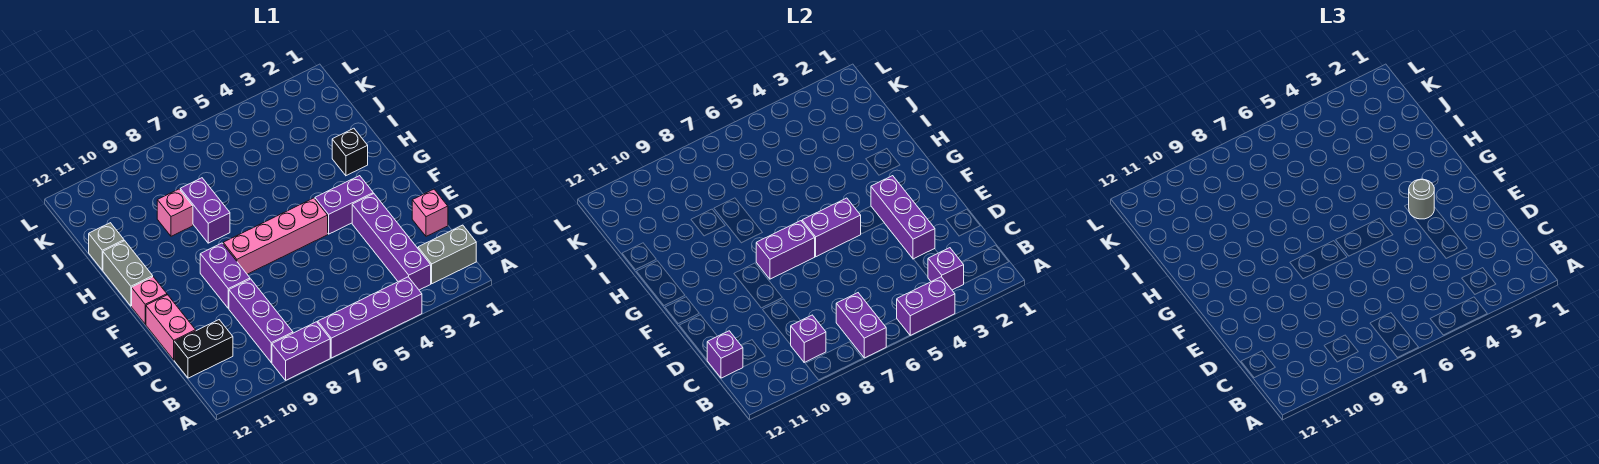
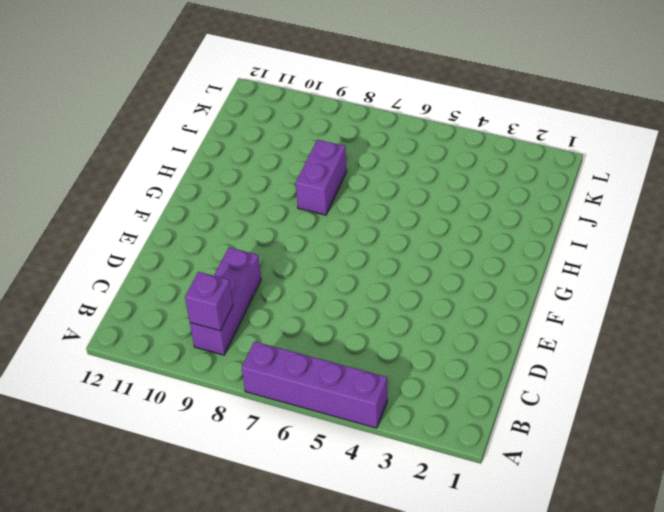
none -> purple brick A8:A9 level 1
none -> grey brick B1:B2 level 1
none -> purple brick B3:E3 level 1

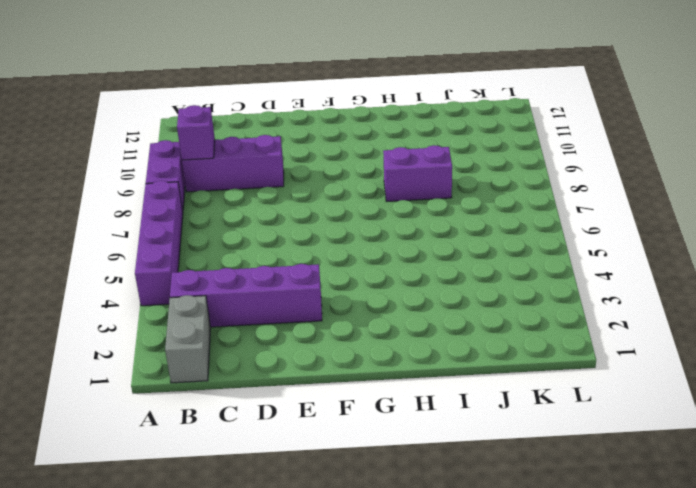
none -> black brick C11:C12 level 1
none -> pink brick D1 level 1
none -> pink brick D12:E12 level 1

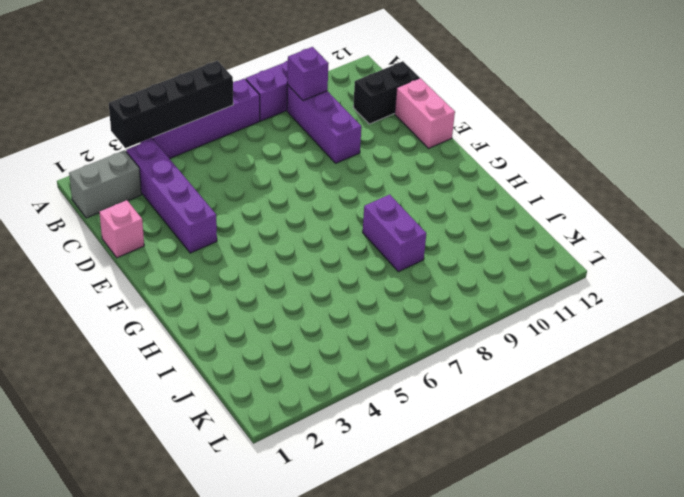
black brick A3:A6 level 2 -> purple brick A4:A5 level 2
none -> purple brick E9:F9 level 1
none -> purple brick F3:F4 level 1
none -> pink brick F5:F8 level 1

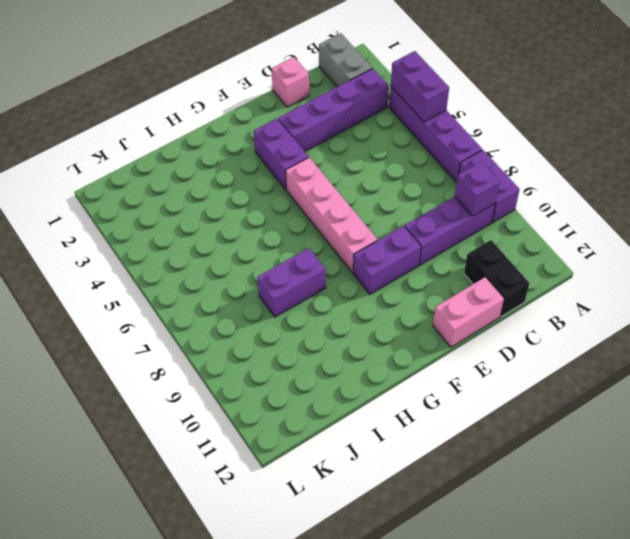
none -> pink brick F12 level 1
none -> grey brick G12:H12 level 1
none -> black brick H2 level 1

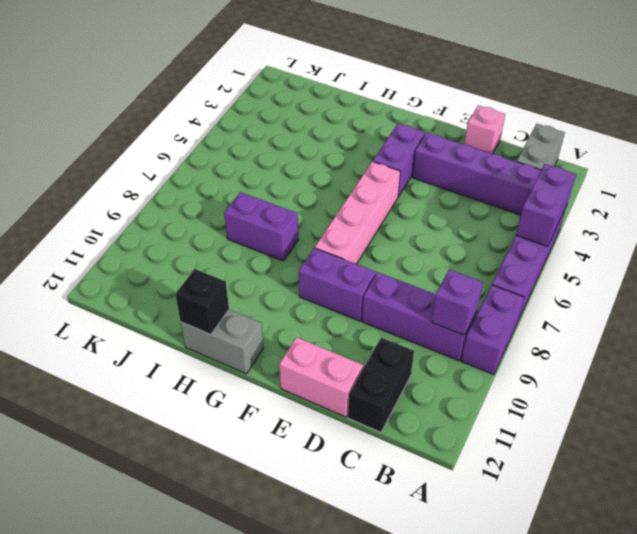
black brick H12 level 2 -> black brick H2 level 1
none -> pink brick F12 level 1
none -> pink brick I9 level 1
none -> grey brick I12 level 1

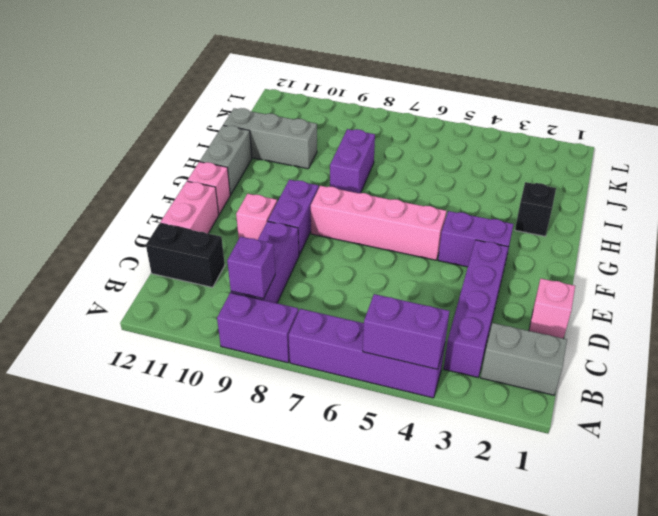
pink brick E10 level 1 -> pink brick I9 level 1
grey brick I10:I12 level 1 -> grey brick I12 level 1
none -> purple brick A7:B7 level 2
none -> purple brick B3 level 2
none -> purple brick C12 level 2

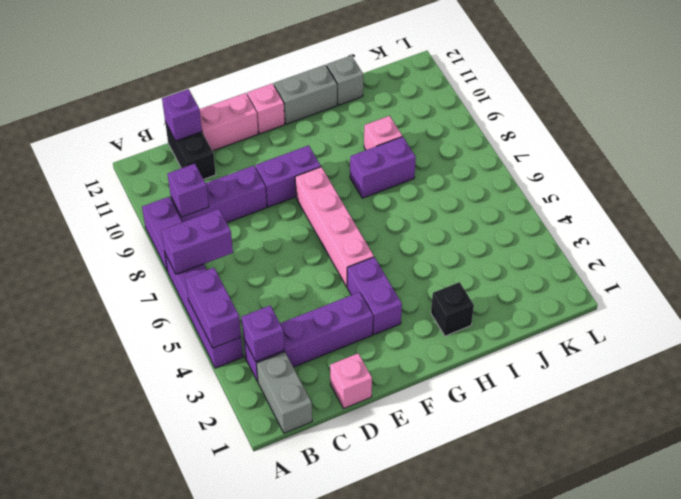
none -> purple brick D3:F3 level 2
none -> purple brick F5:F6 level 2
none -> purple brick F7:F8 level 2

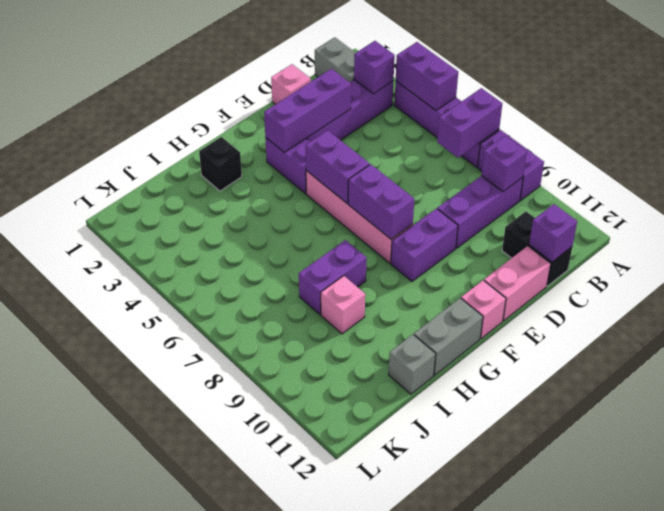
none -> grey round brick F3 level 3

